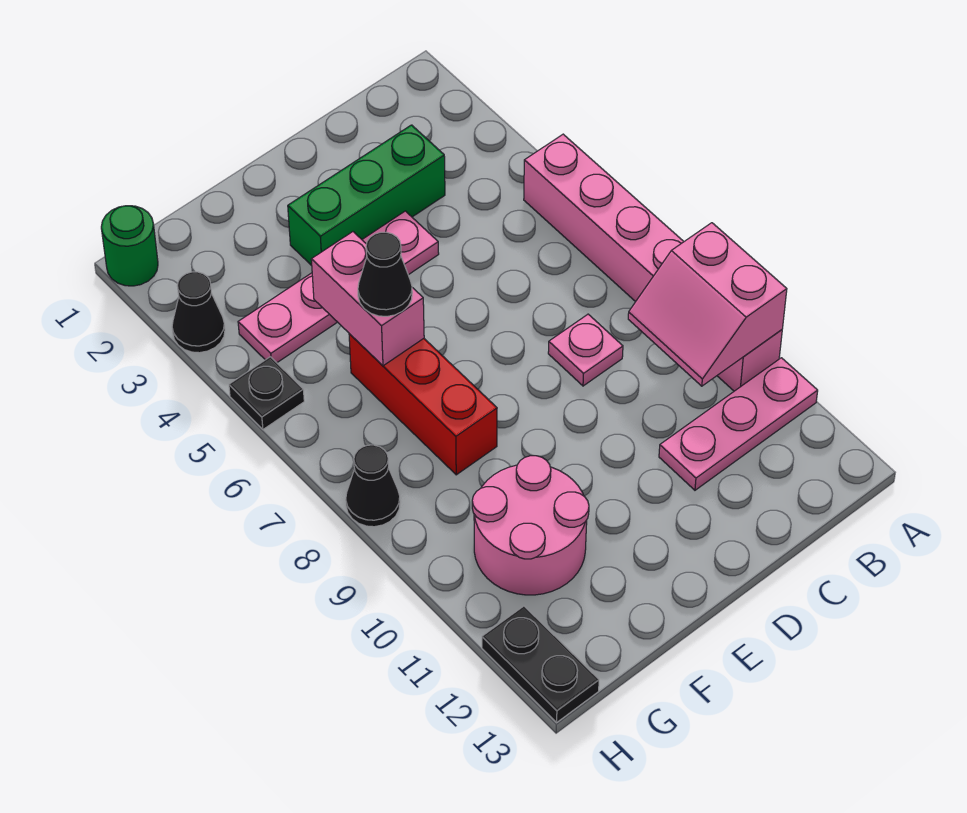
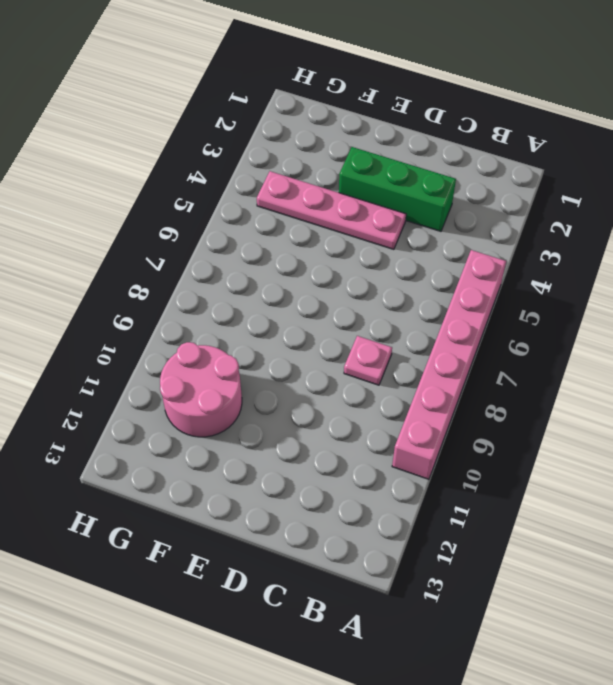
none -> pink plate A11:C11 level 1
none -> red brick F6:F8 level 1
none -> green round brick H1 level 1

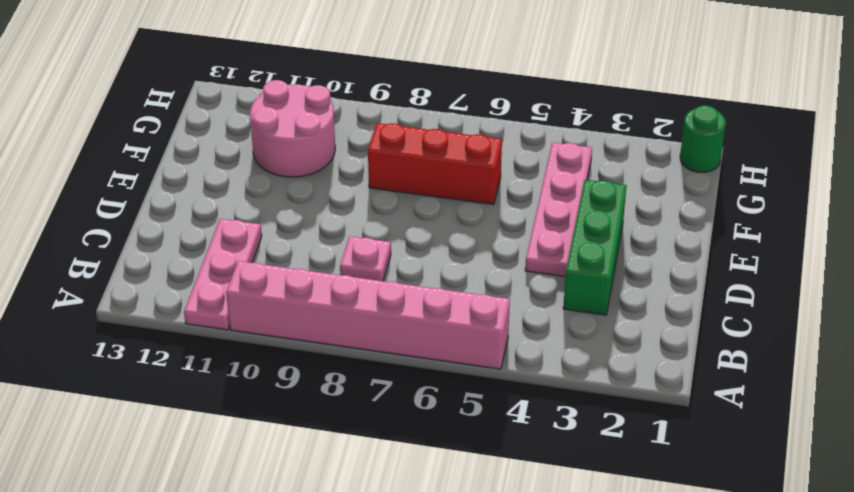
none -> black cone H3 level 1
none -> black plate H5 level 1
none -> black cone H8 level 1

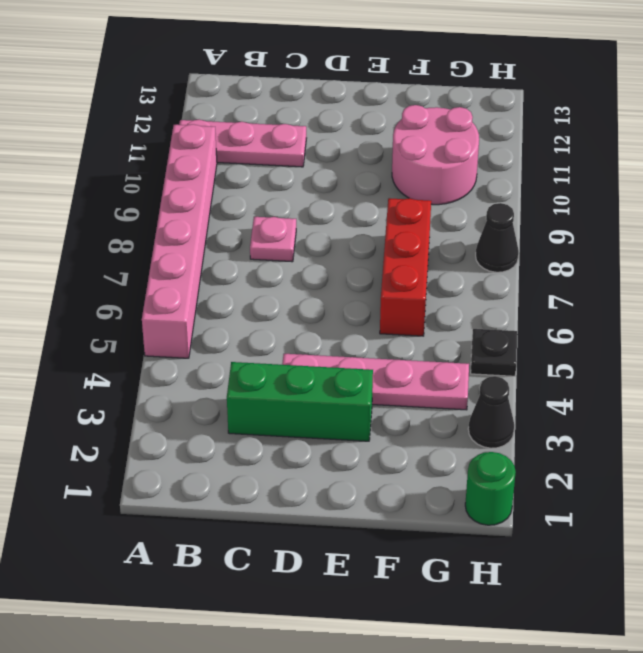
none -> black plate H12:H13 level 1
none -> pink slope A9:B10 level 2 top A
none -> pink brick F5:F6 level 2

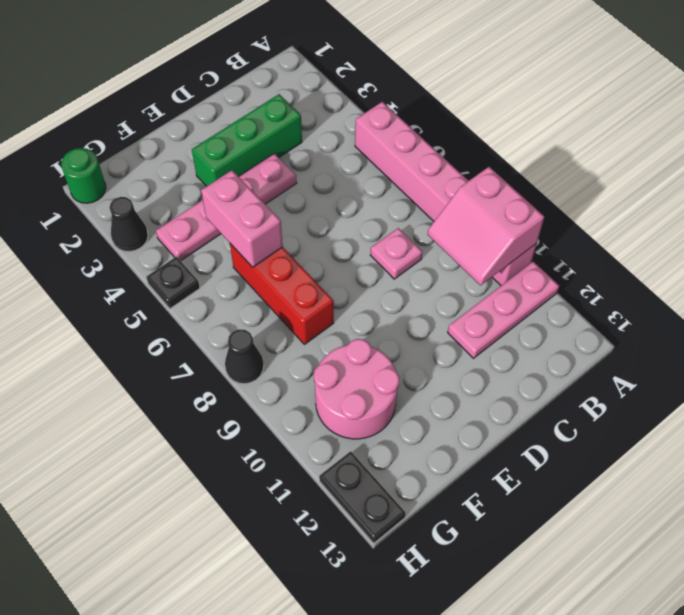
none -> black cone F6 level 3

